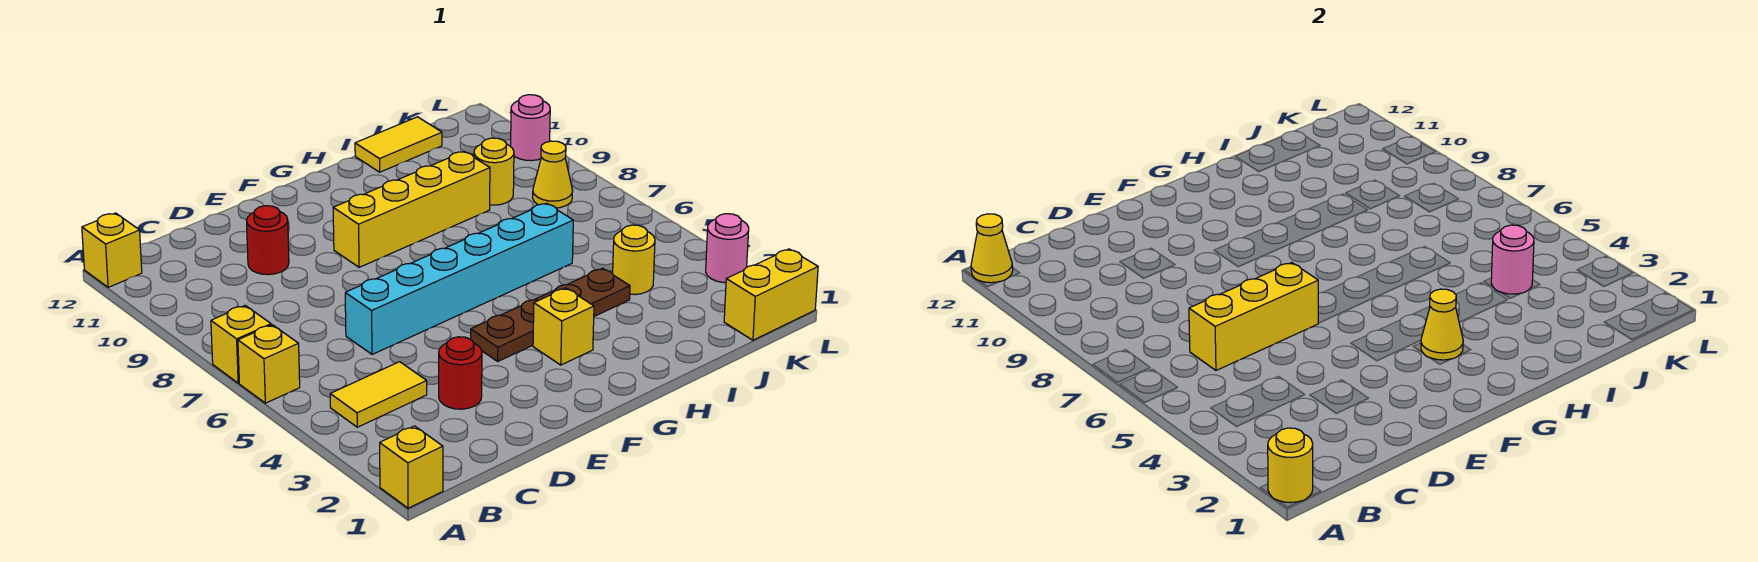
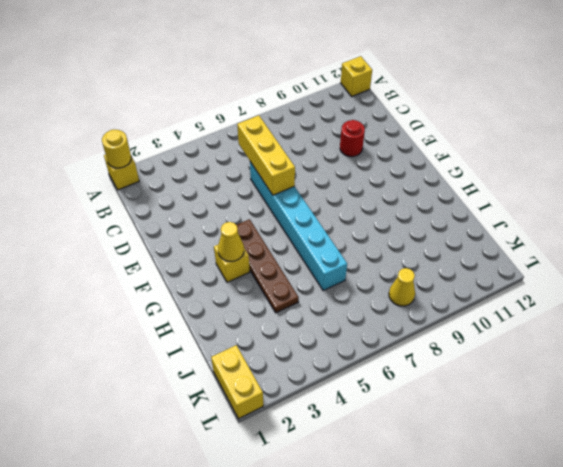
none -> yellow brick A6 level 1
none -> yellow brick A7 level 1
none -> yellow tile B4:C4 level 1

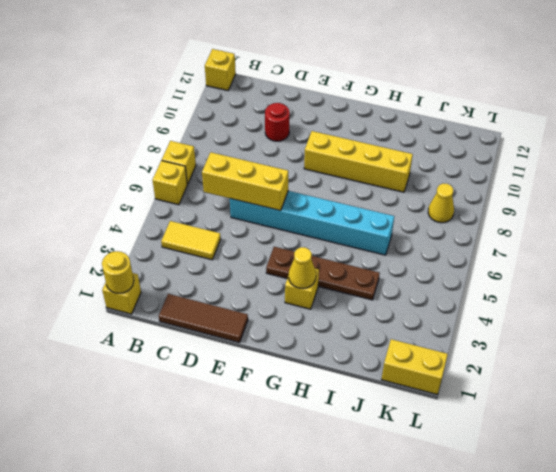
brown tile C1:E1 level 1 -> none
none -> red round brick D3 level 1
none -> yellow tile I12:J12 level 1
none -> yellow round brick J4 level 1

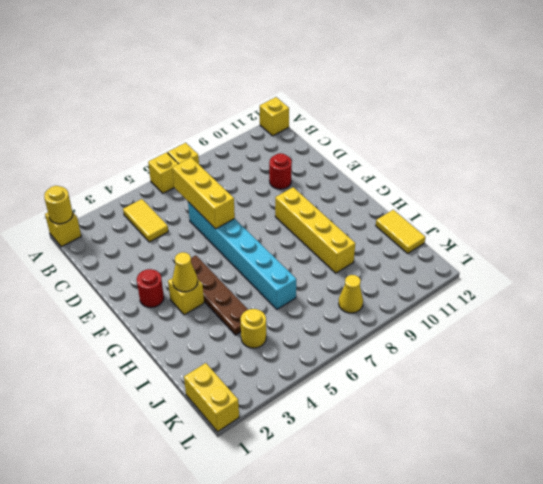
red round brick F2 level 1 -> red round brick D3 level 1
none -> yellow round brick J9 level 1
none -> pink round brick L3 level 1
none -> pink round brick L10 level 1

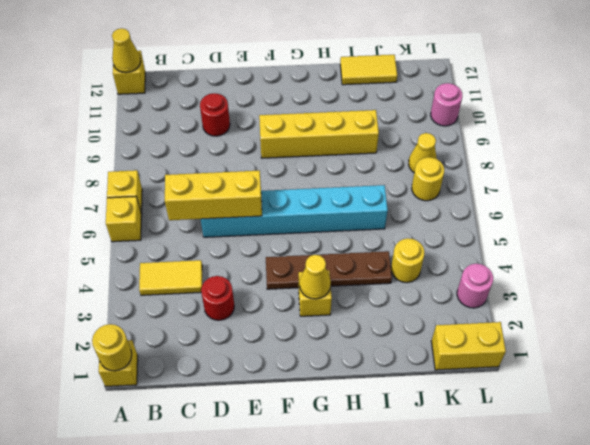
yellow round brick K7 level 1 -> yellow round brick J9 level 1
none -> pink round brick J4 level 2

